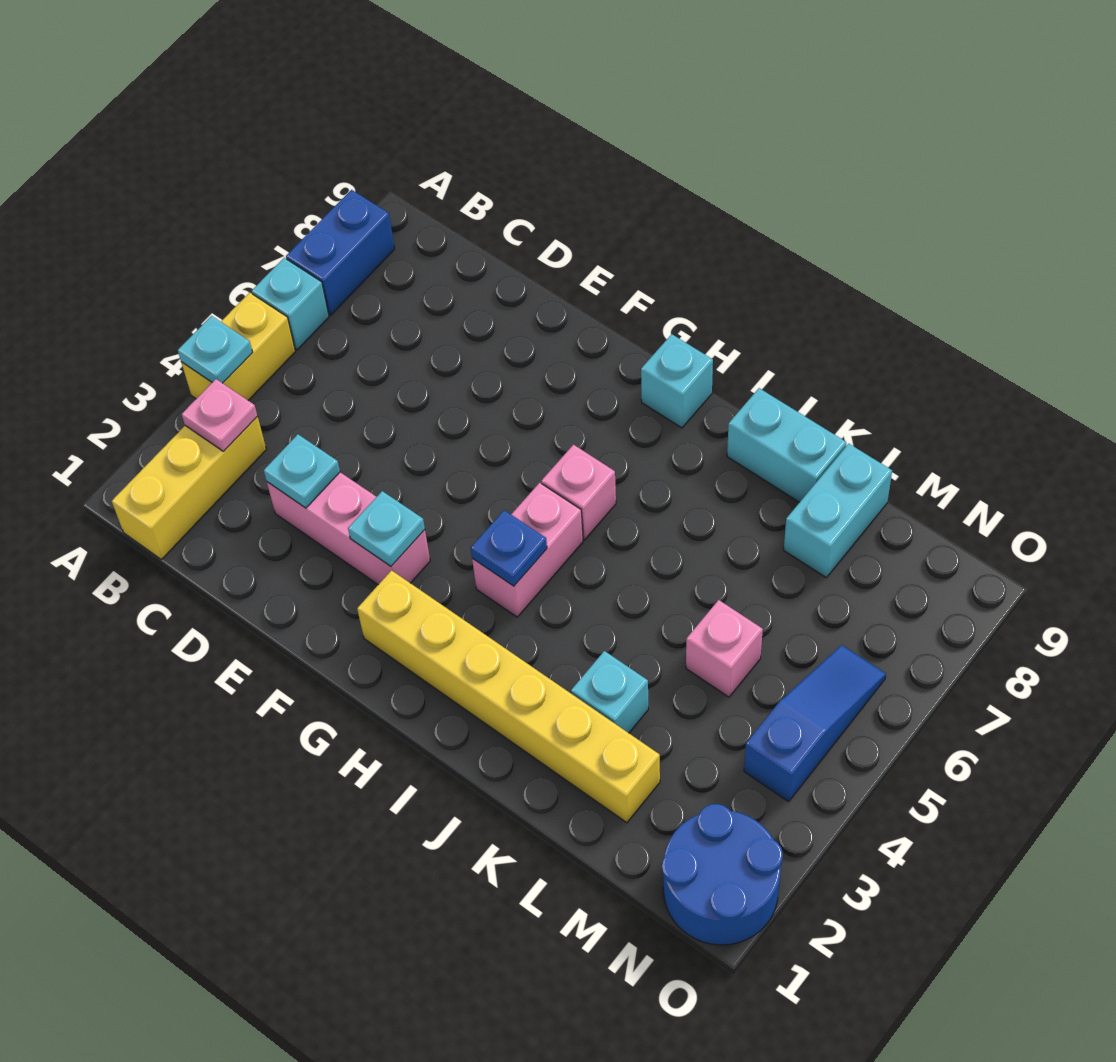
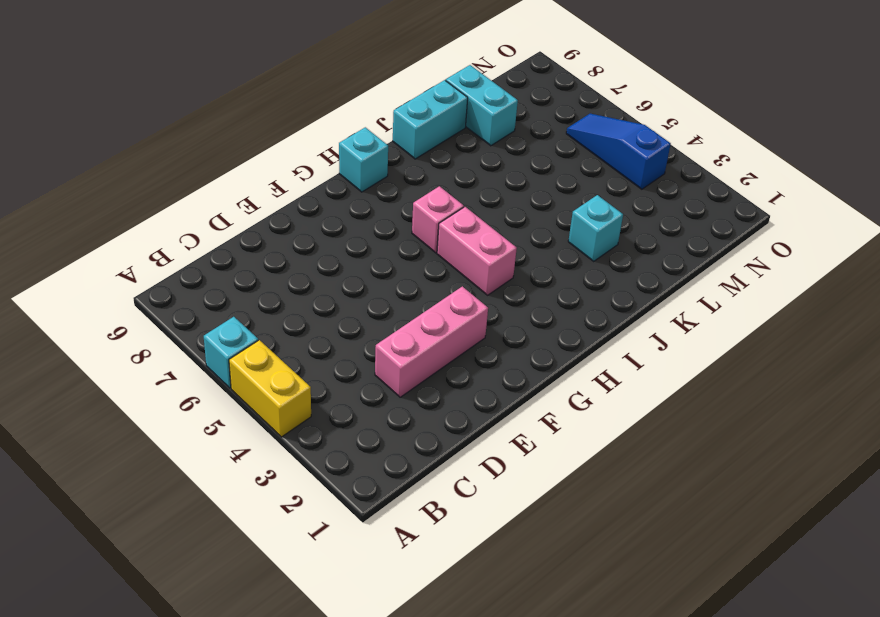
none -> blue brick A7:A8 level 1
none -> yellow brick B1:B3 level 1
none -> yellow brick G2:L2 level 1

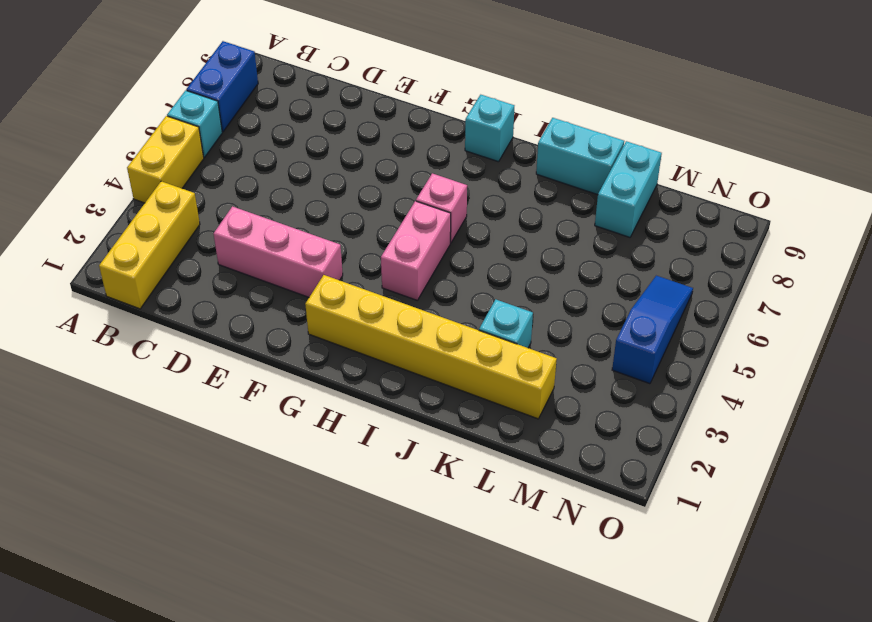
none -> pink brick L5 level 1
none -> blue round brick N1:O2 level 1
none -> cyan plate A4 level 2

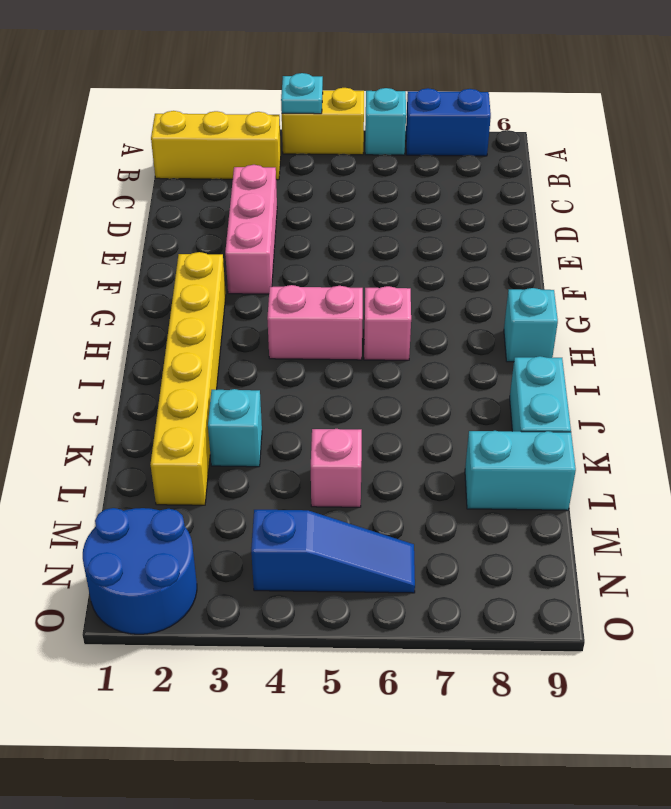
none -> pink plate B3 level 2
none -> cyan plate D3 level 2
none -> cyan plate F3 level 2

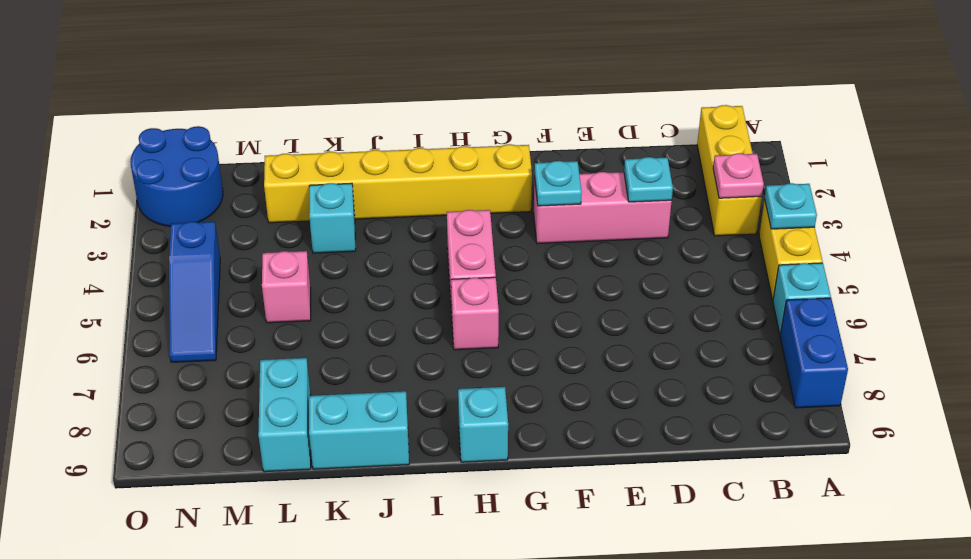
none -> blue plate H4 level 2

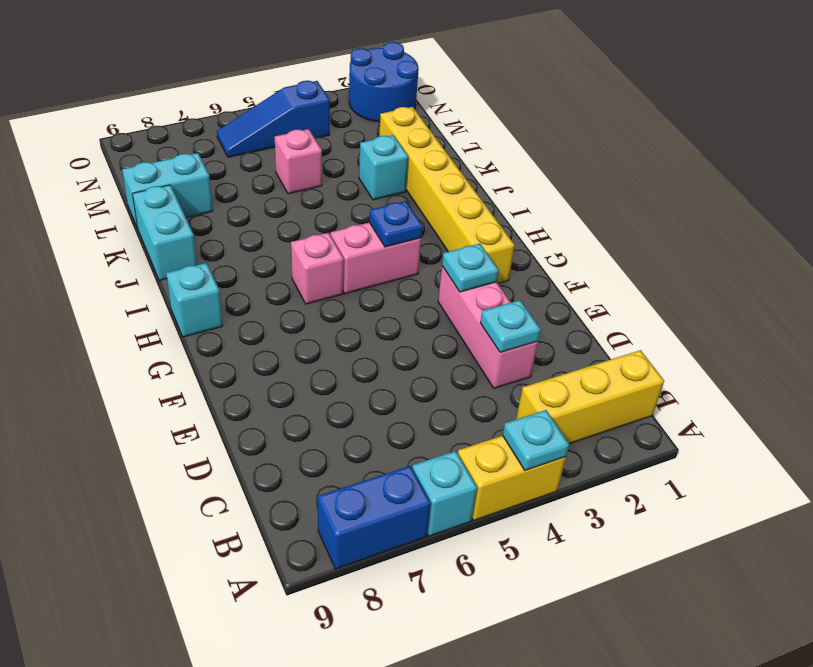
none -> pink plate B3 level 2

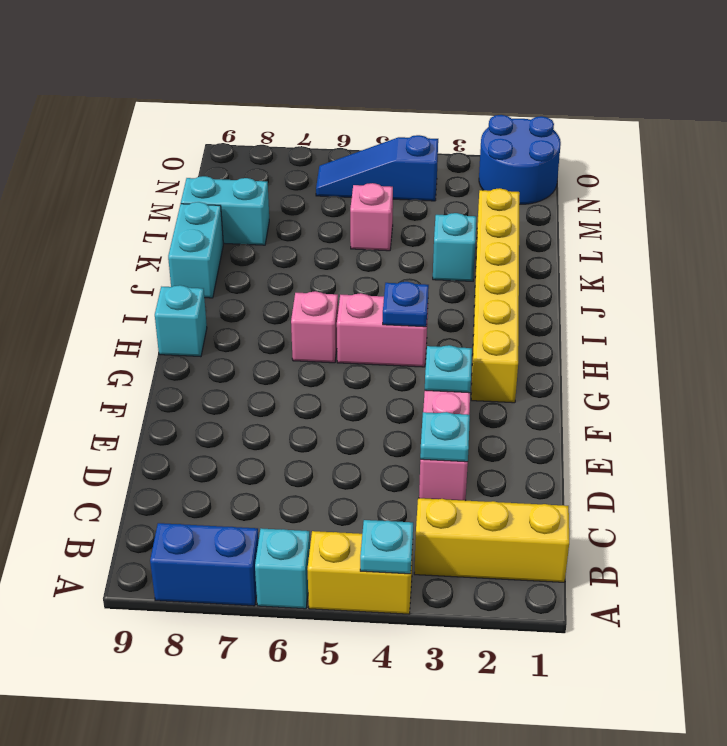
none -> pink plate B3 level 2

